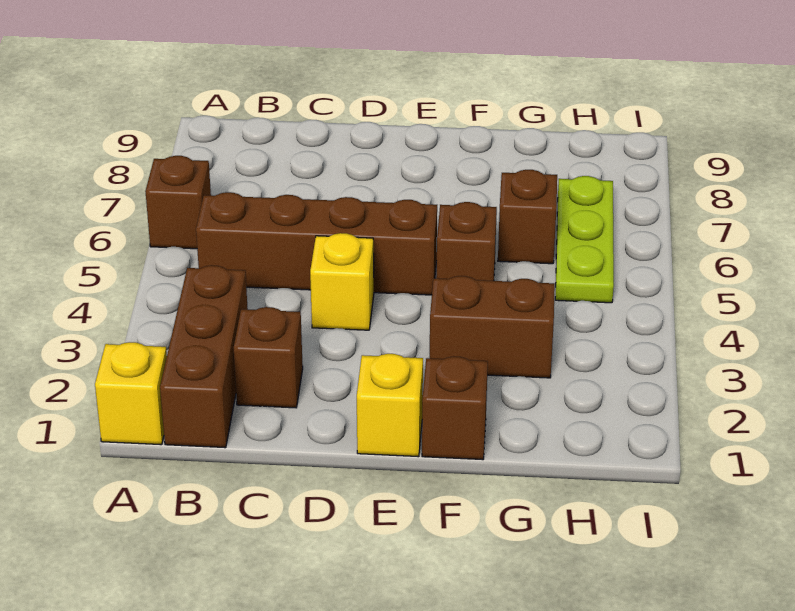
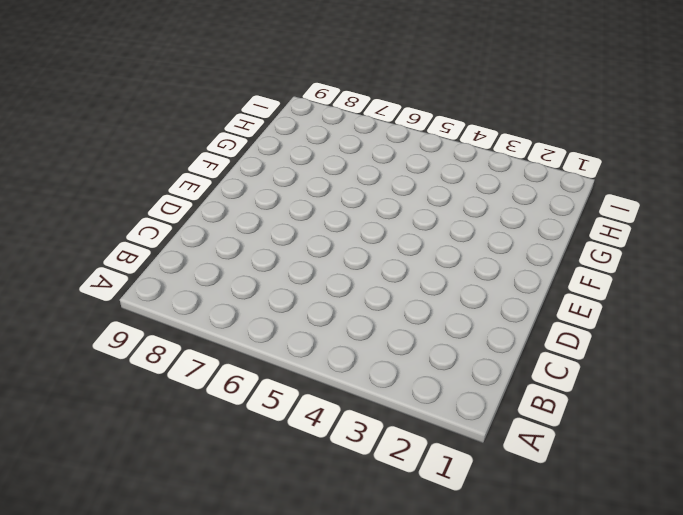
none -> yellow brick A1 level 1
none -> brown brick A6 level 1
none -> brown brick B1:B3 level 1

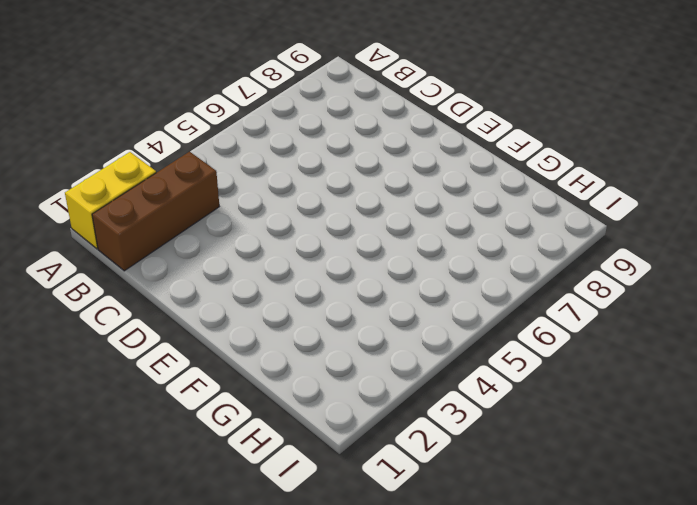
yellow brick A1:A2 level 1 -> yellow brick A1 level 1
none -> brown brick A6 level 1
none -> brown brick B5:E5 level 1
none -> brown brick C2 level 1

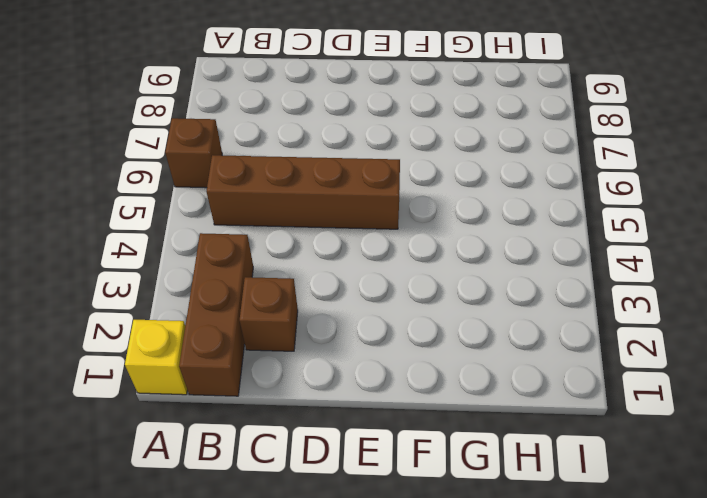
none -> yellow brick D4 level 1
none -> yellow brick E1 level 1
none -> brown brick F1 level 1

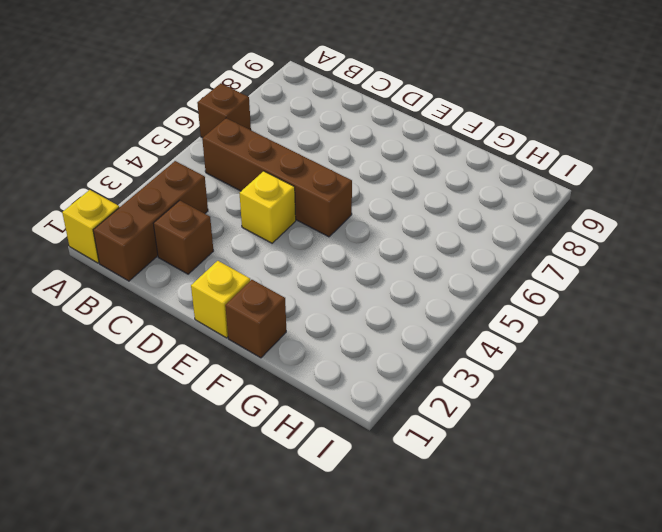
none -> brown brick F3:G3 level 1
none -> brown brick F5 level 1
none -> brown brick G6 level 1

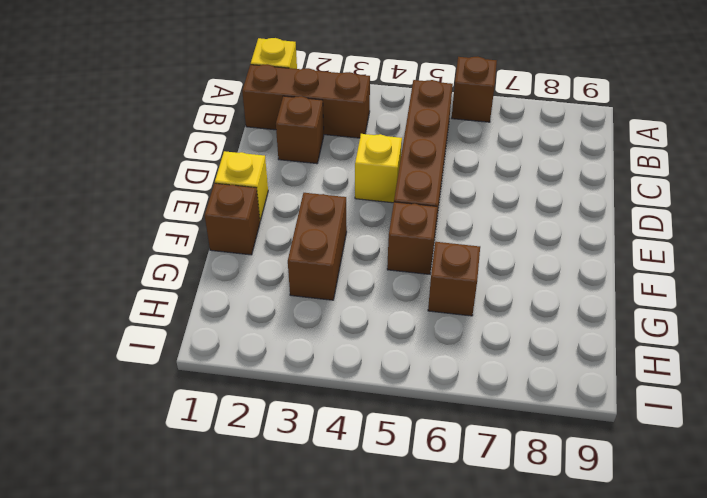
none -> lime plate H5:H7 level 1

